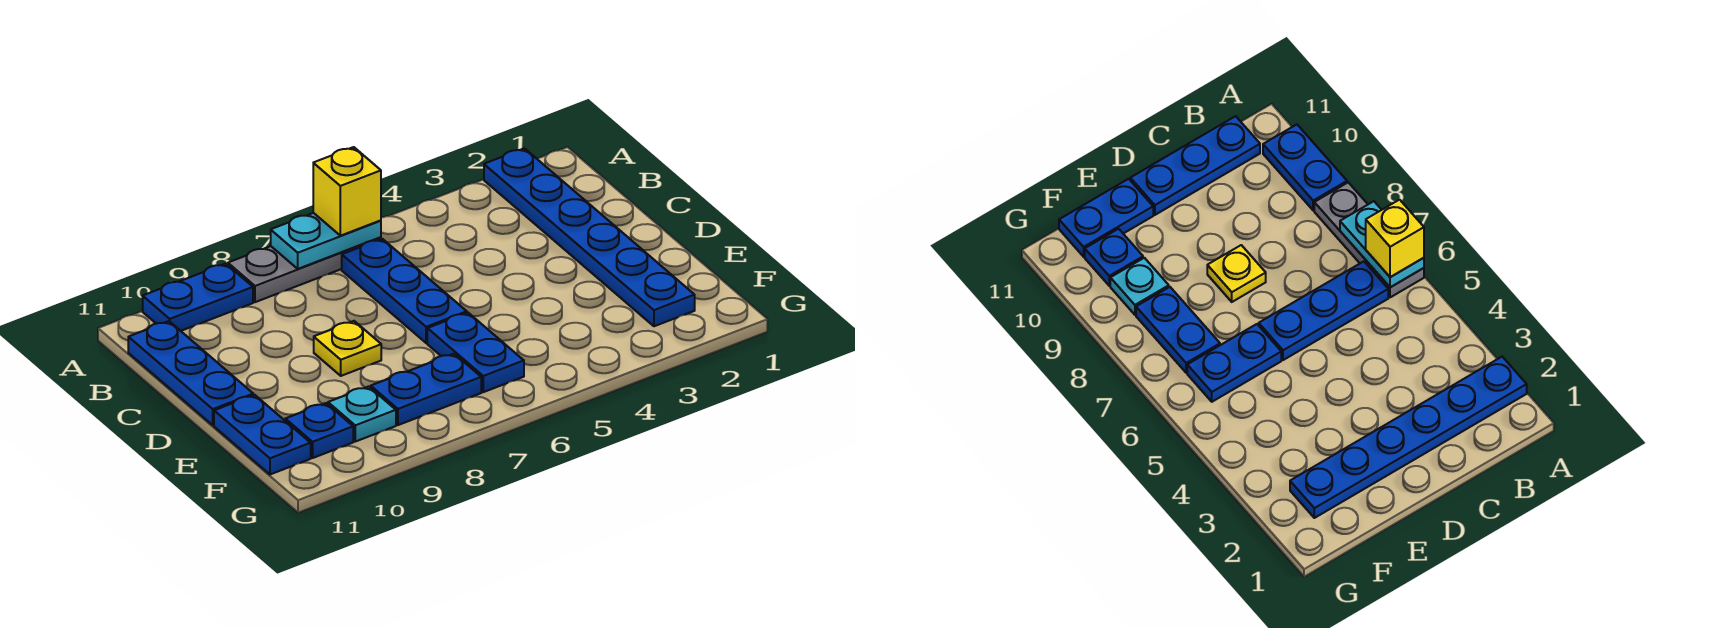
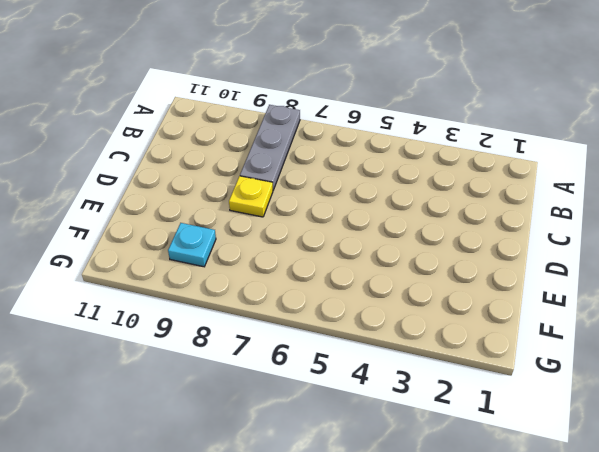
grey plate A8:C8 level 1 -> grey plate A6:A8 level 1
none -> blue plate A2:F2 level 1
none -> blue plate A9:A10 level 1
none -> blue plate B6:D6 level 1

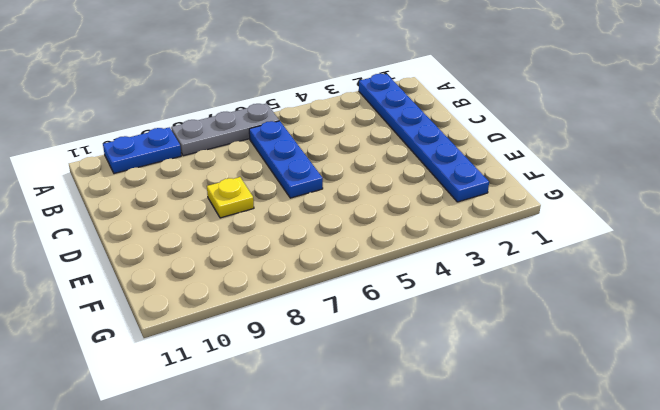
none -> blue plate B11:D11 level 1
none -> blue plate E6:F6 level 1
none -> blue plate E11:F11 level 1

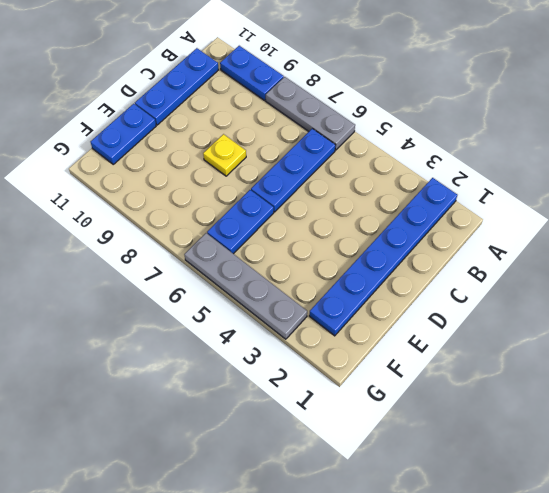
grey plate G3:G6 level 1 -> none
none -> blue plate F7:F8 level 1
none -> cyan plate F9 level 1
none -> blue plate F10 level 1

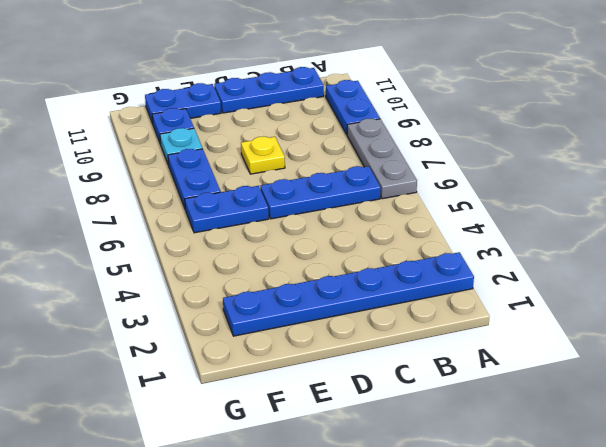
none -> cyan plate A6:A7 level 2
none -> yellow brick A6 level 3

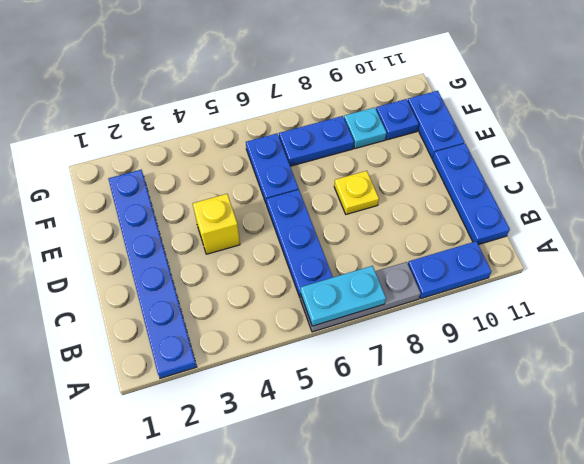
yellow brick D4 level 1 -> yellow brick A6 level 3

